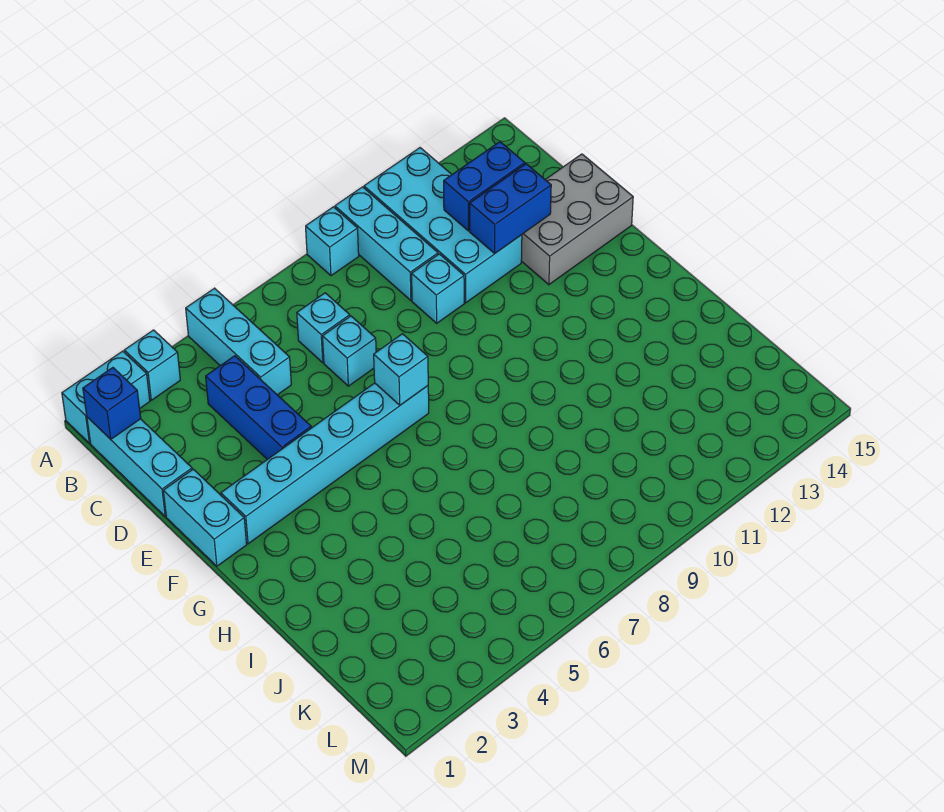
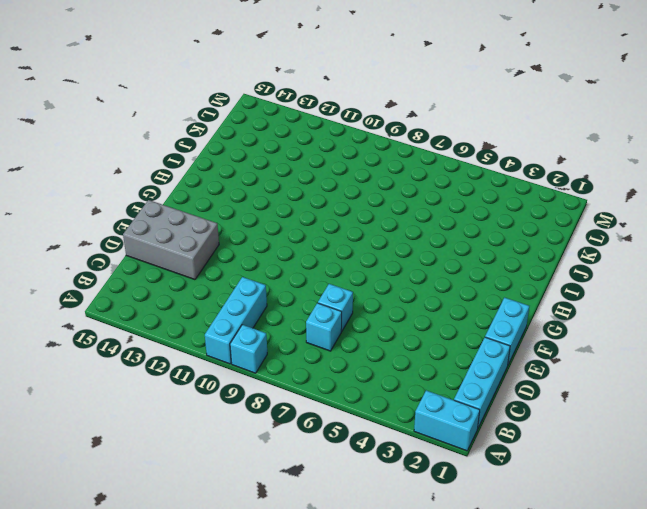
none -> cyan brick A3 level 1
none -> cyan brick A5:C5 level 1
none -> cyan brick A11:D12 level 1

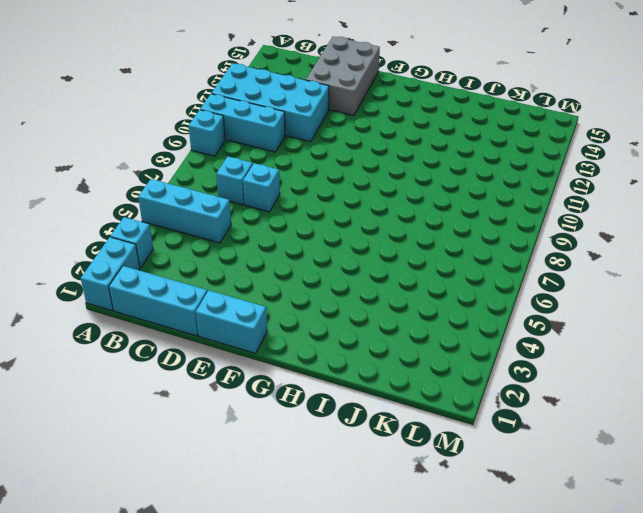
none -> blue brick C4:E4 level 1
none -> cyan brick D10 level 1
none -> cyan brick F2:F7 level 1

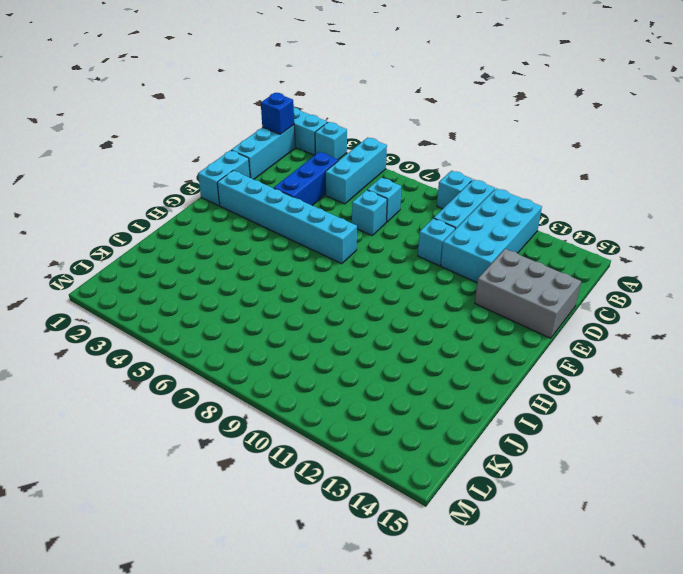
none -> blue brick C12:C13 level 2
none -> blue brick D12:D13 level 2
none -> cyan brick F7 level 2

